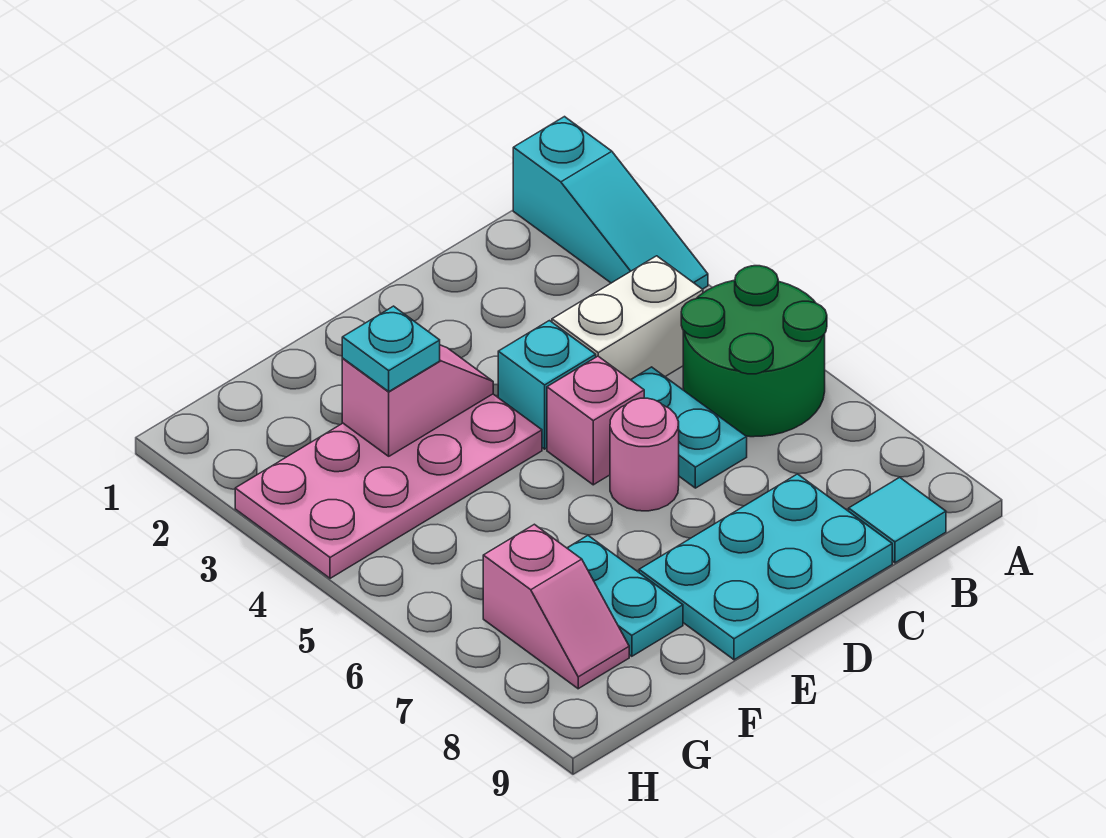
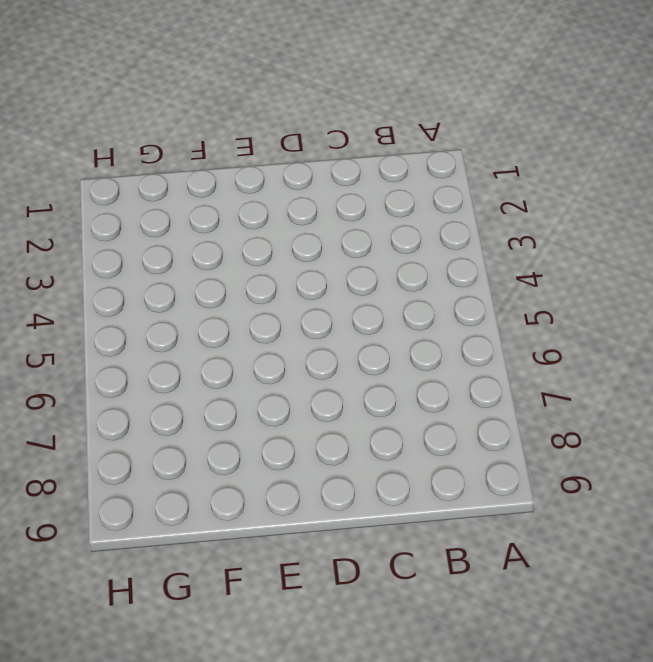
none -> cyan slope A1:A3 level 1 top 1
none -> green round brick A5:B6 level 1
none -> white brick B4:C4 level 1

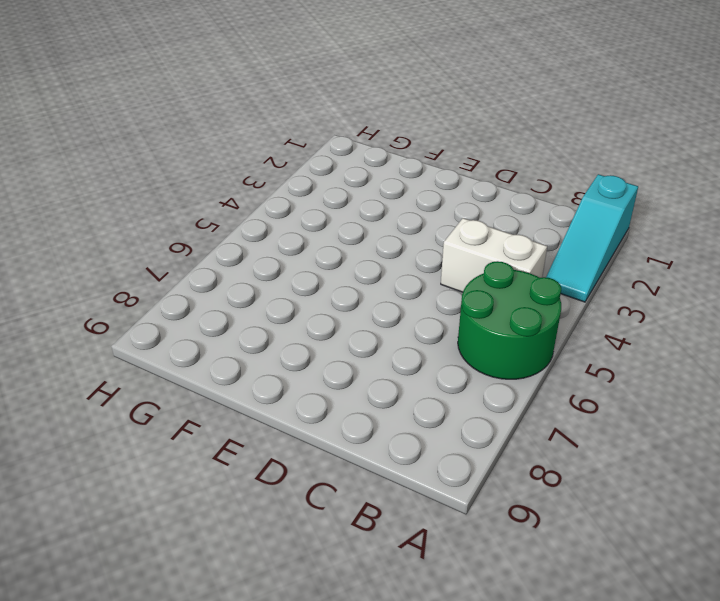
none -> cyan tile B9 level 1
none -> cyan plate C5:C6 level 1
none -> cyan plate C8:E9 level 1

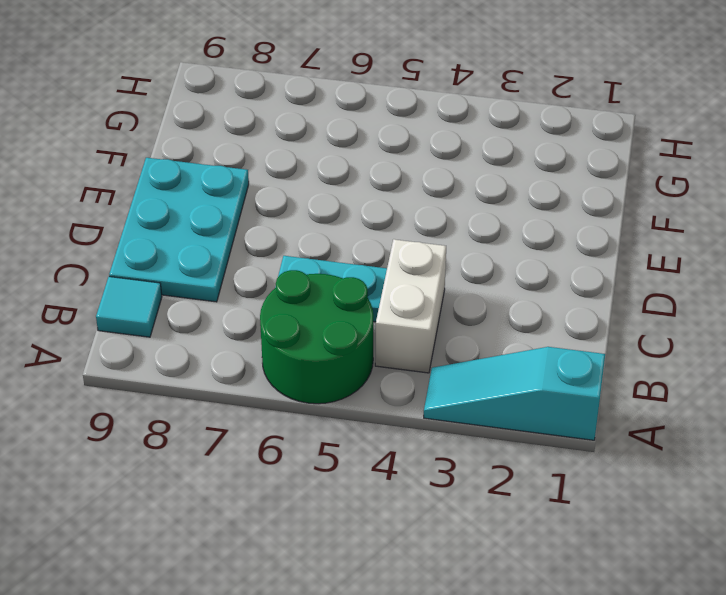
none -> cyan brick D4 level 1
none -> pink brick D5 level 1
none -> pink round brick D6 level 1

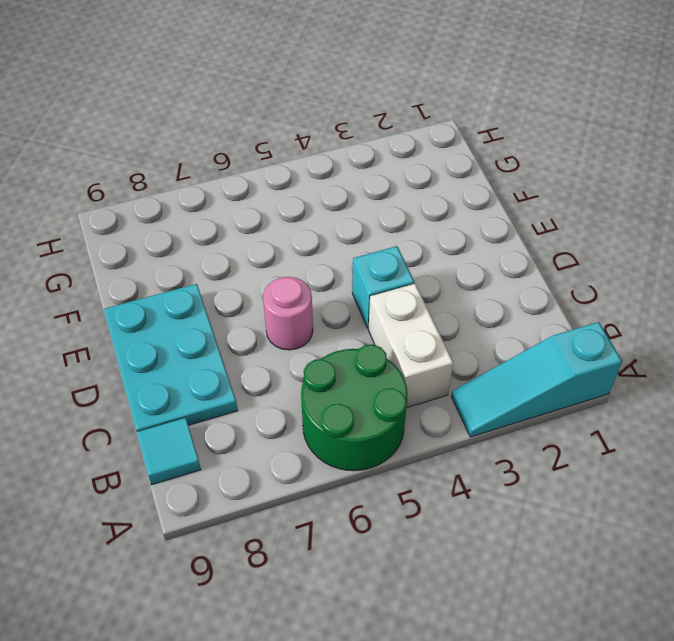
none -> cyan plate C5:C6 level 1
none -> pink brick D5 level 1
none -> pink plate E3:H4 level 1

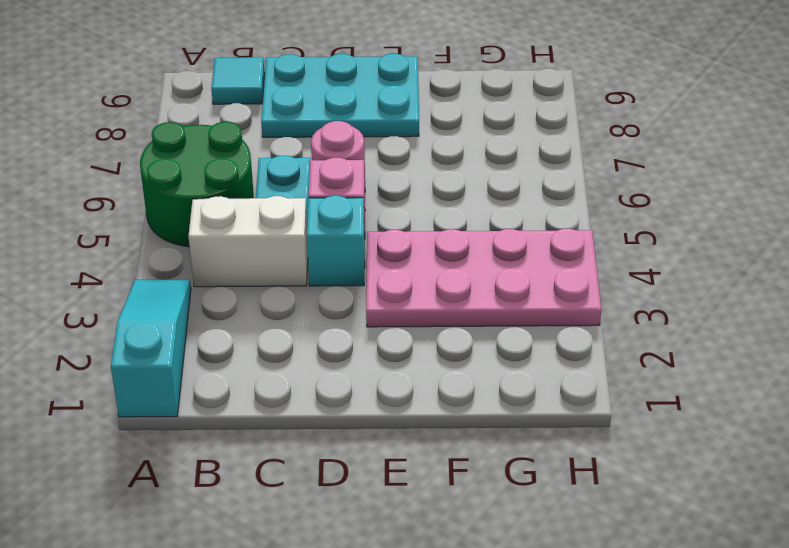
none -> cyan plate F7:F8 level 1
none -> pink slope G7:G8 level 1 top 7
none -> pink slope E3:F3 level 2 top F

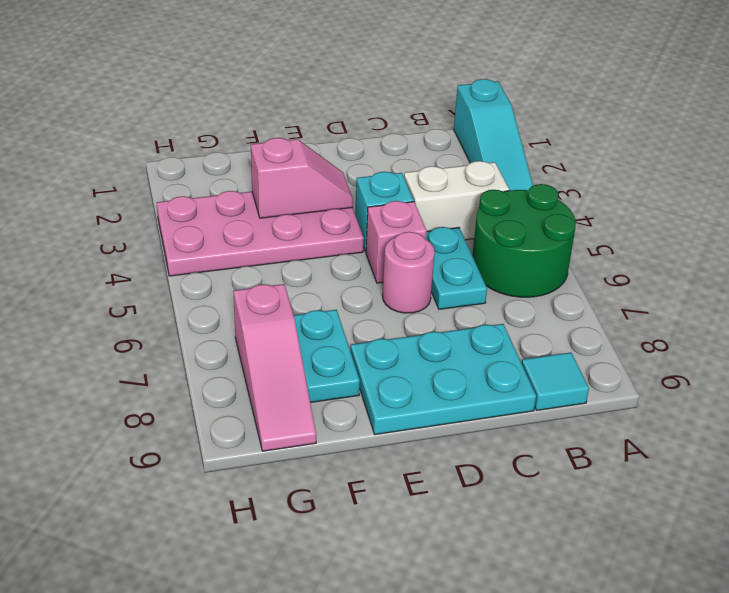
pink slope G7:G9 level 1 top 7 -> pink slope G7:G8 level 1 top 7
none -> cyan plate F3 level 3

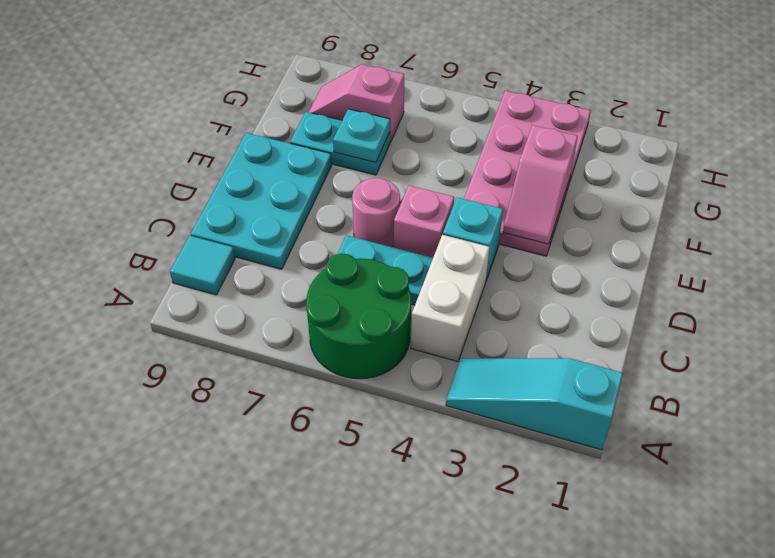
cyan plate F7 level 2 -> cyan plate F3 level 3

